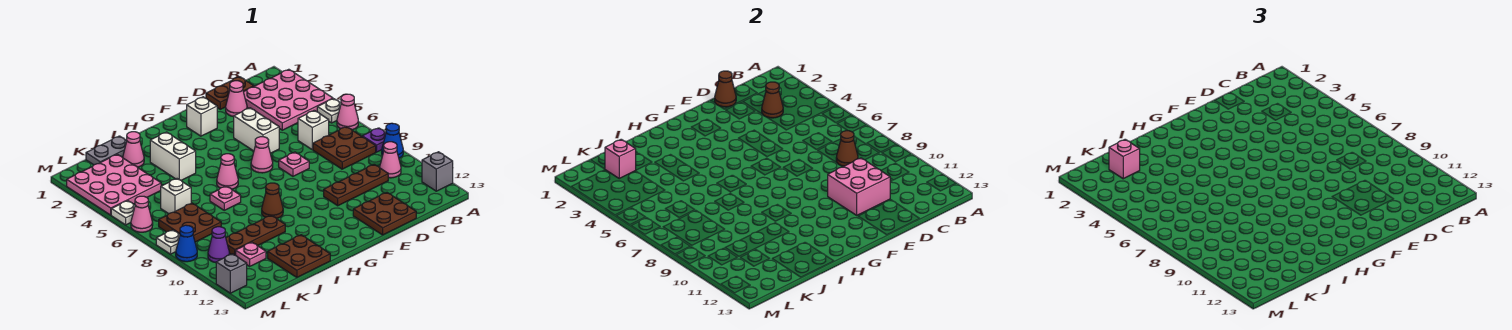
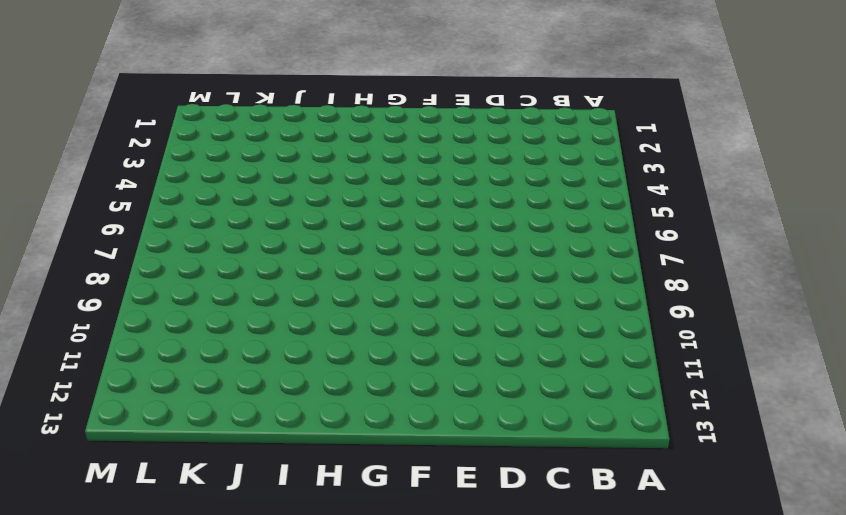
none -> pink plate A2:C4 level 1
none -> white plate A5 level 1
none -> pink cone A6 level 1
none -> purple plate A8 level 1

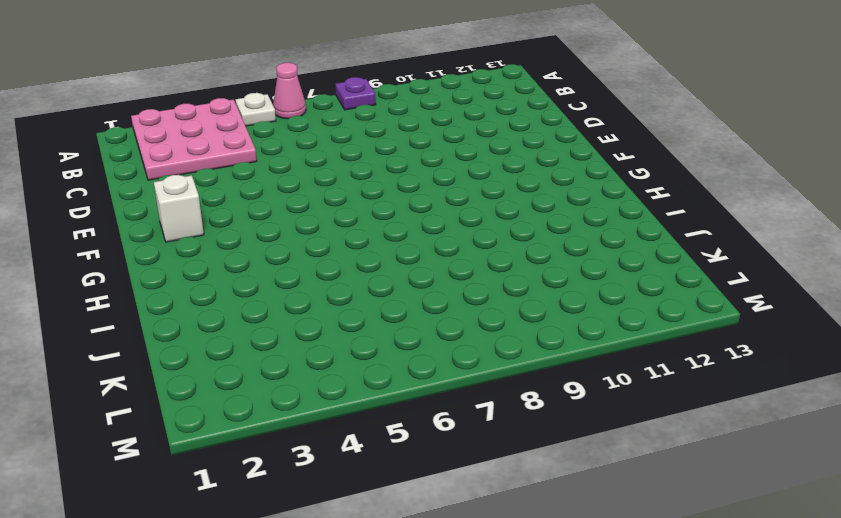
none -> blue cone A9 level 1
none -> grey brick A12 level 1
none -> brown plate B7:C8 level 1
none -> pink cone B10 level 1

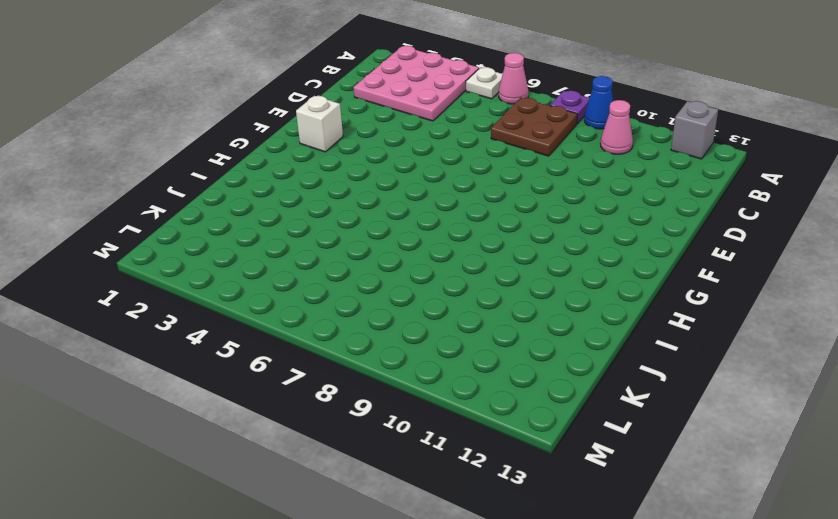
none -> brown plate C1:D1 level 1
none -> white brick C6 level 1
none -> brown plate C10:E10 level 1
none -> pink cone D2 level 1

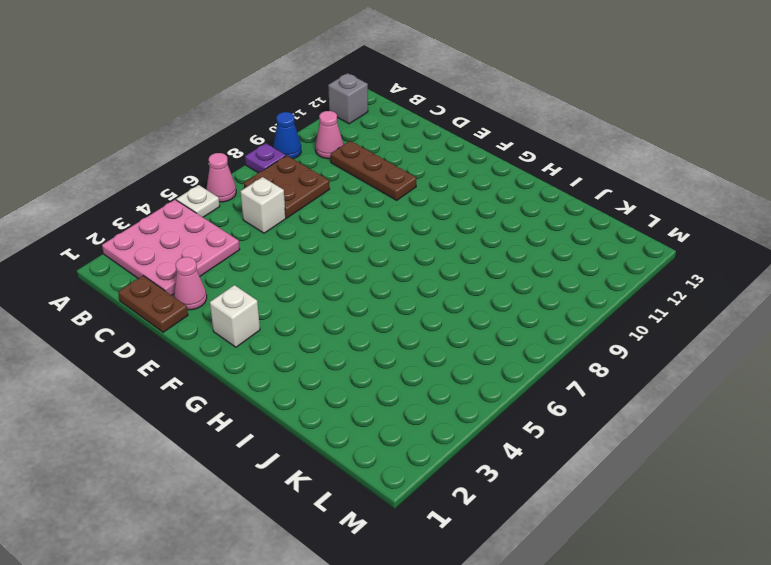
none -> brown plate D12:E13 level 1
none -> white brick E4:E5 level 1
none -> pink plate E7 level 1
none -> pink cone F6 level 1

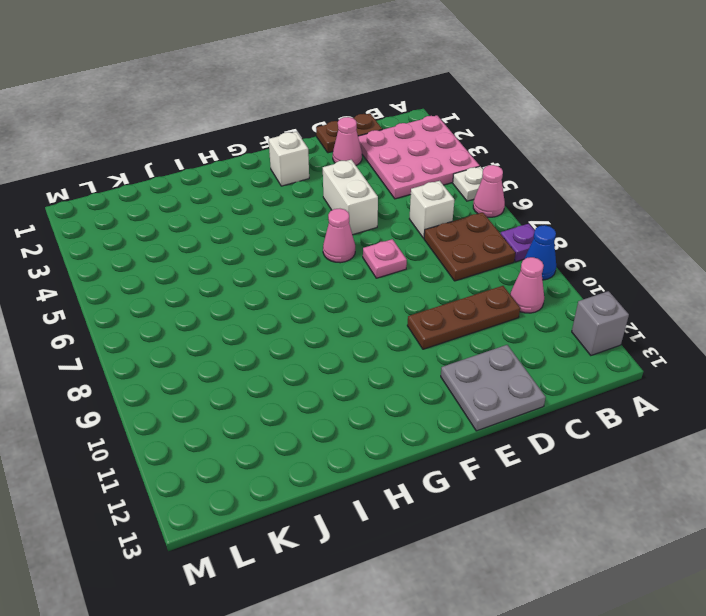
grey plate D12:E13 level 1 -> brown plate D12:E13 level 1
none -> pink cone H6 level 1
none -> brown cone H9 level 1
none -> white brick I3:I4 level 1
none -> pink plate I7 level 1

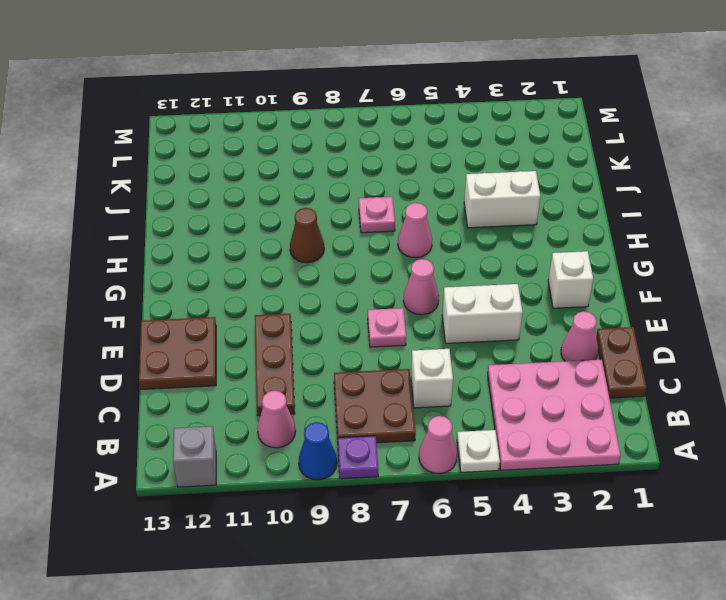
none -> brown plate I10:K10 level 1
none -> brown plate I12:J13 level 1
none -> grey plate J1:K1 level 1
none -> pink cone J2 level 1

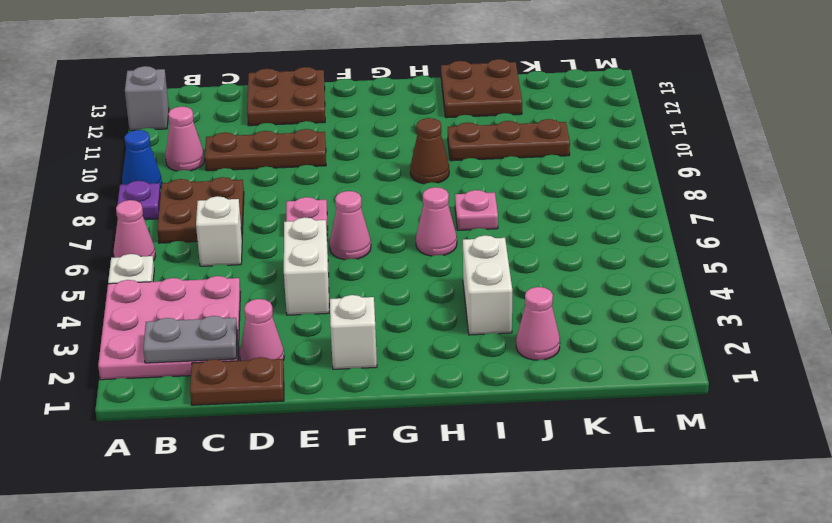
grey plate B2:C2 level 2 -> grey plate J1:K1 level 1
none -> pink plate K2:M4 level 1
none -> white brick K6 level 1
none -> brown plate K7:L8 level 1
none -> pink plate K11 level 1

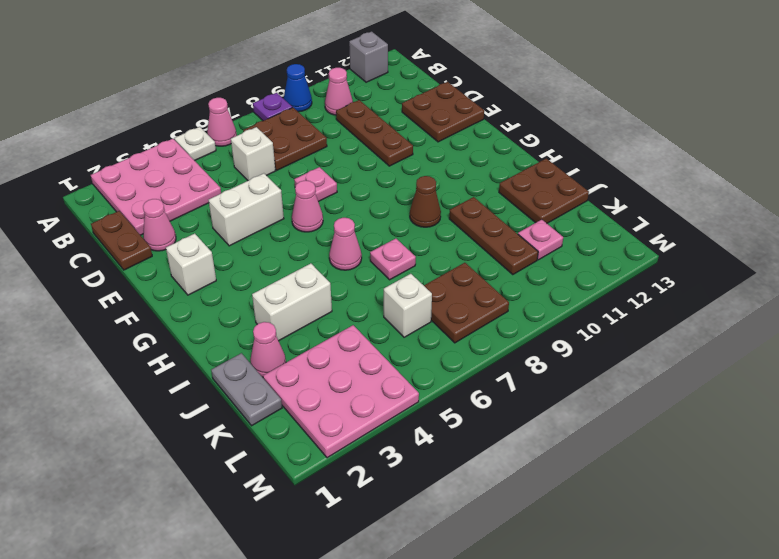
none -> purple cone L10 level 1
none -> white plate M5 level 1
none -> pink cone M6 level 1
none -> white plate M8 level 1

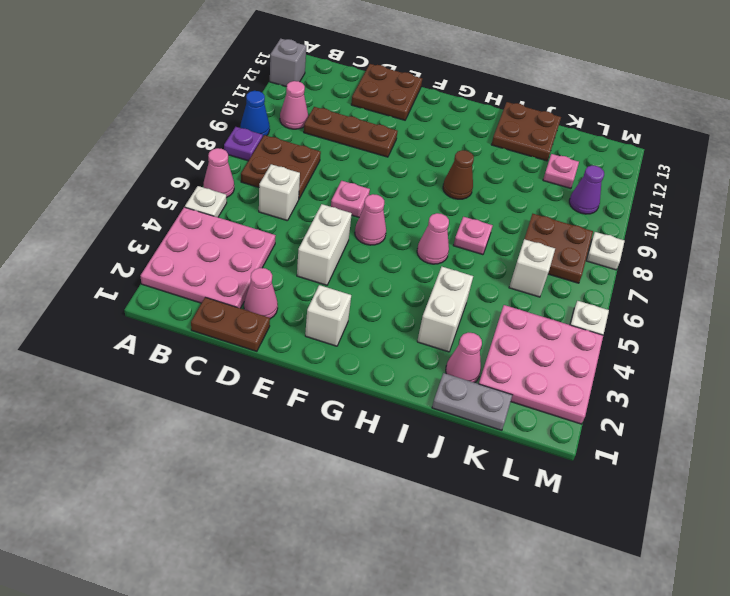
none -> brown plate I10:K10 level 1
none -> pink cone M6 level 1
none -> blue cone M9 level 1
none -> grey brick M12 level 1

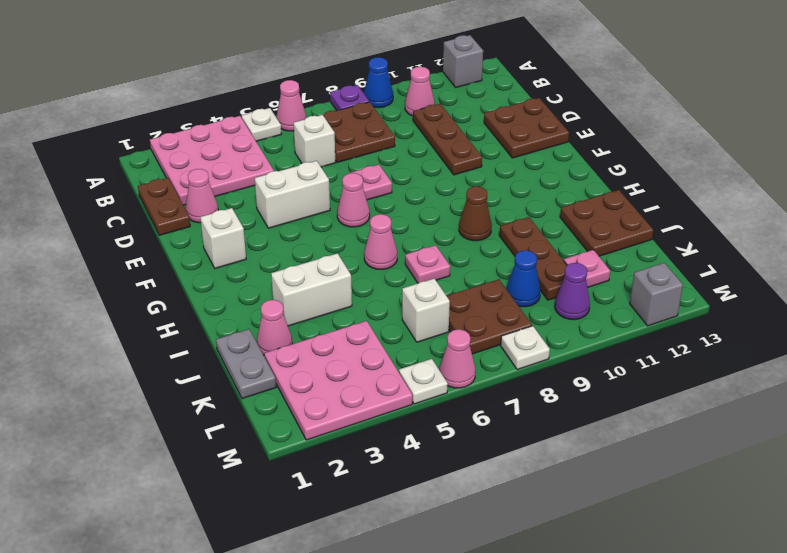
blue cone K9 level 1 -> blue cone M9 level 1
none -> brown cone C3 level 2
none -> brown cone C8 level 2
none -> brown cone D1 level 2
none -> pink brick D10:E11 level 2

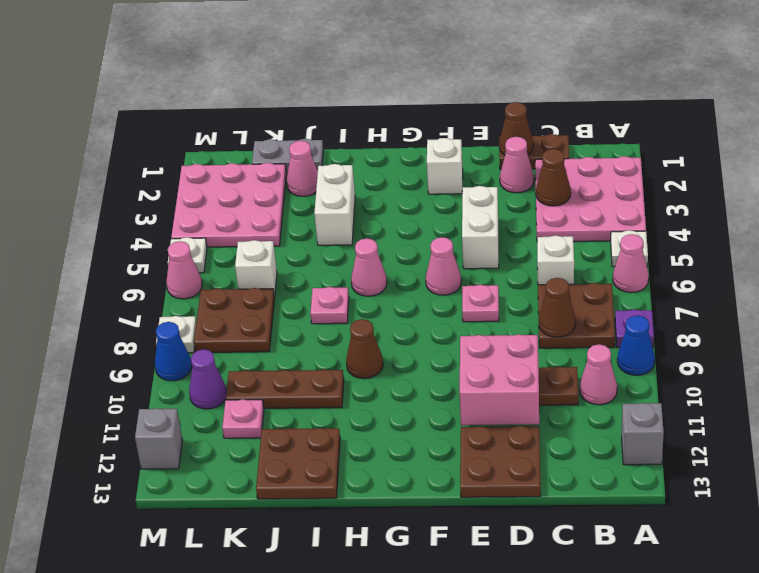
none -> pink brick K2 level 2
none -> pink brick K2 level 3

